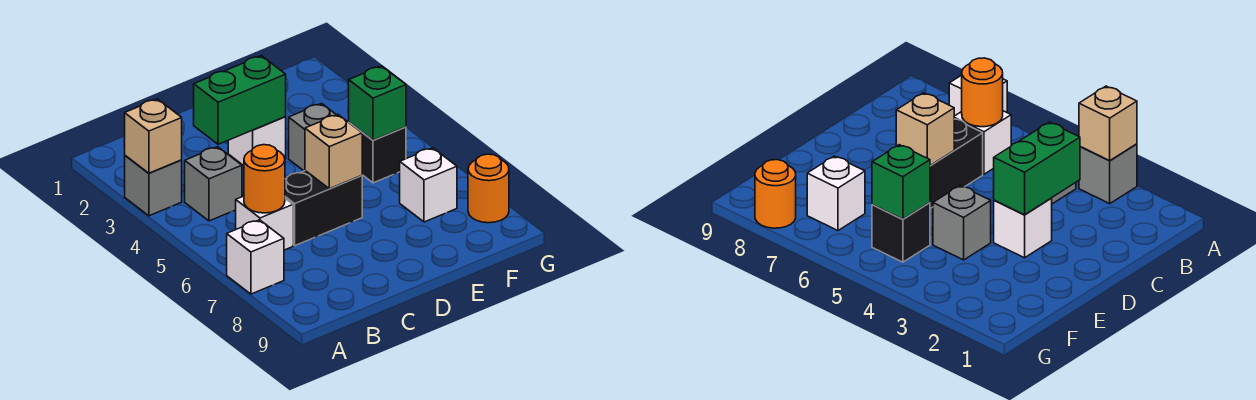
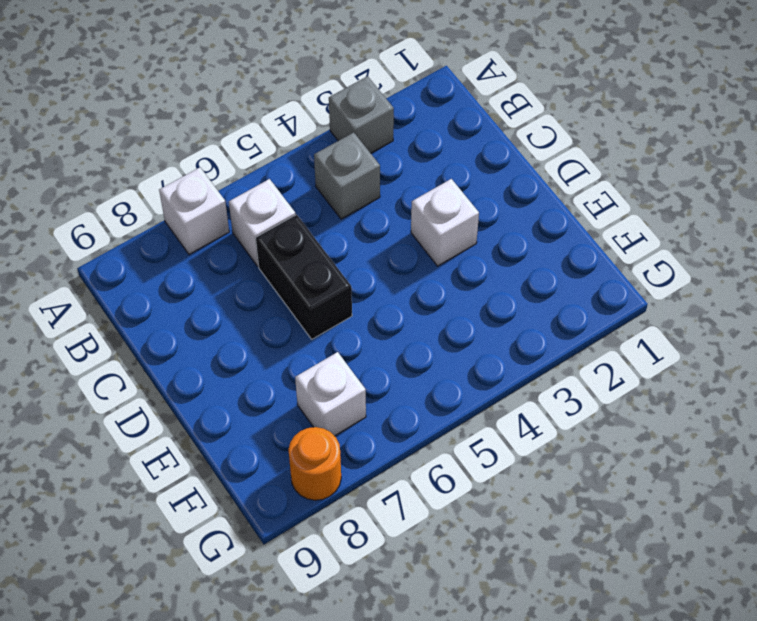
none -> grey brick E4 level 1
none -> black brick F5 level 1
none -> tan brick A3 level 2

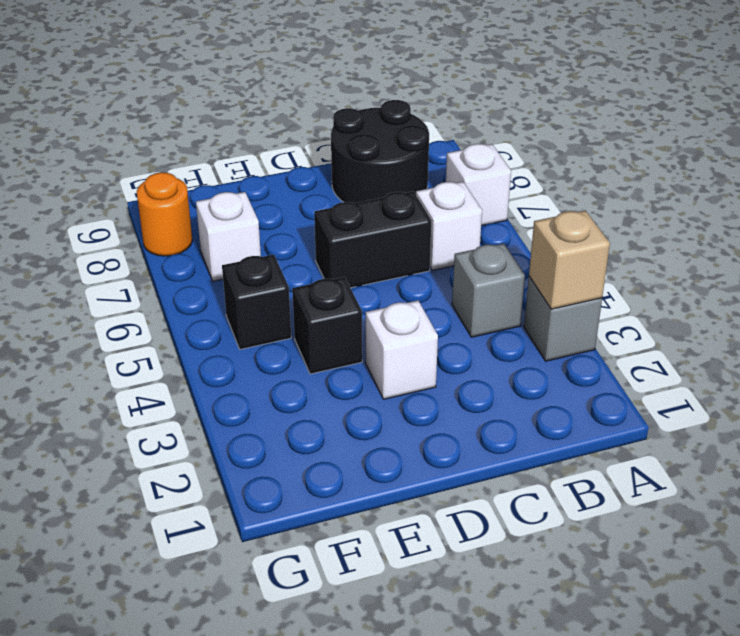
black round brick B8:C9 level 1 -> none
black brick E4 level 1 -> grey brick E4 level 1
none -> orange round brick B6 level 2
none -> green brick C3:D3 level 2
none -> tan brick D6 level 2

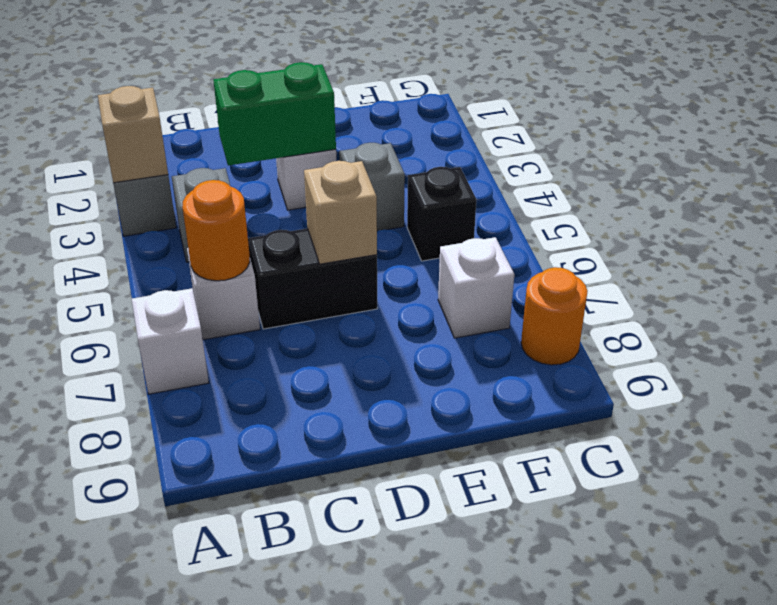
none -> green brick F5 level 2

